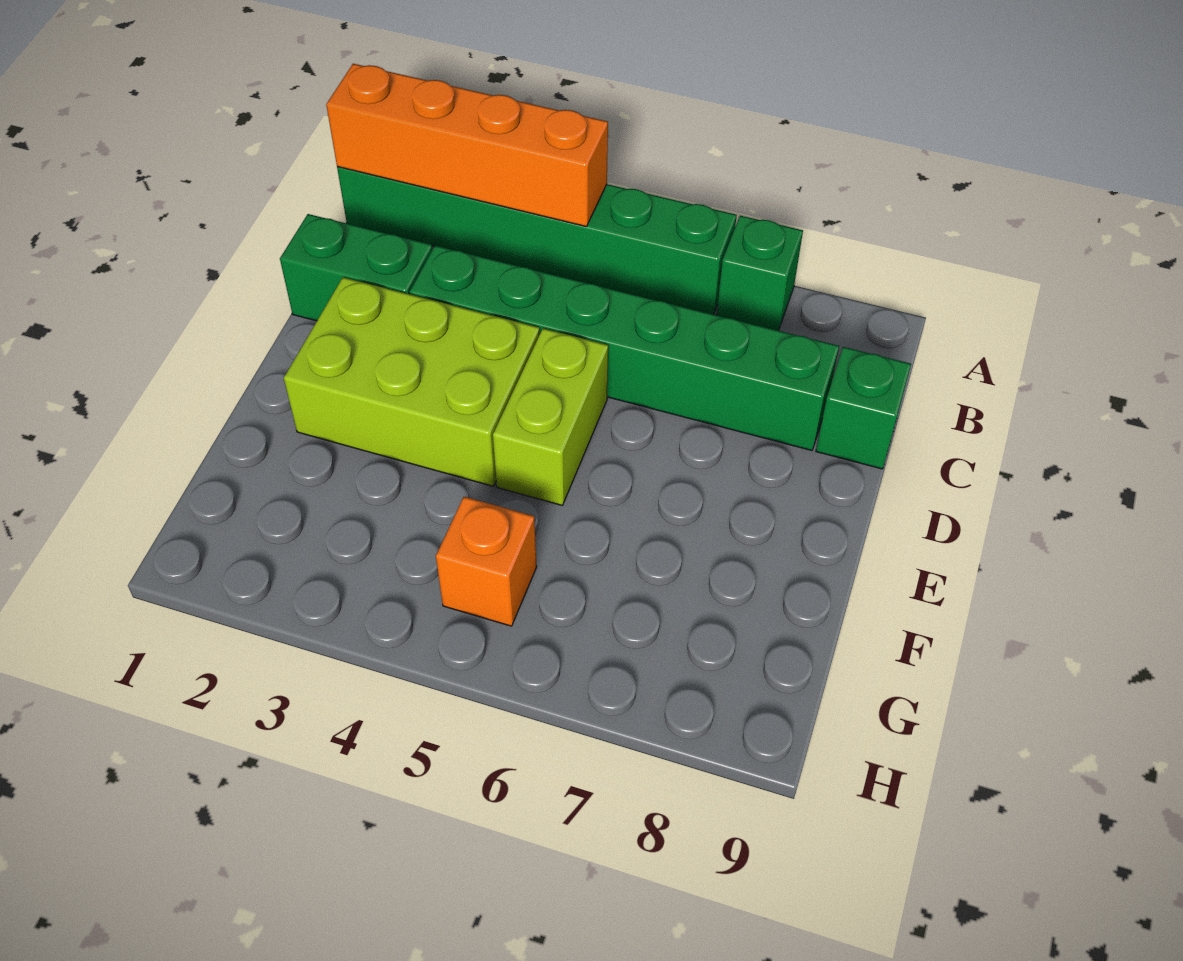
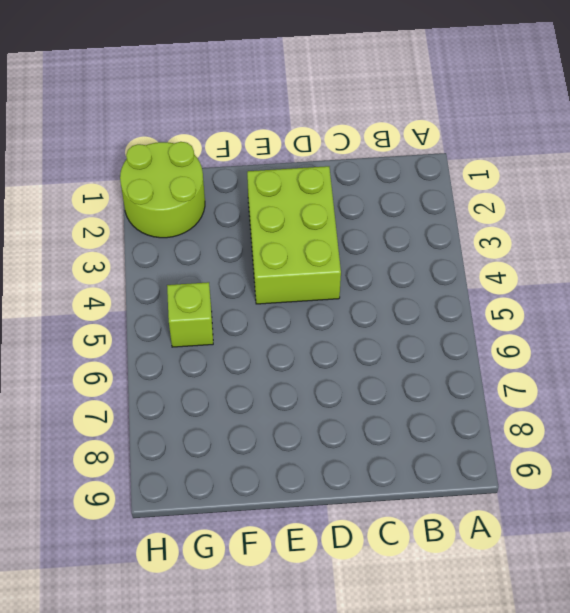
lime round brick G1:H2 level 1 -> none
lime brick G5 level 1 -> orange brick G5 level 1
none -> green brick A1:A6 level 1
none -> green brick A7 level 1

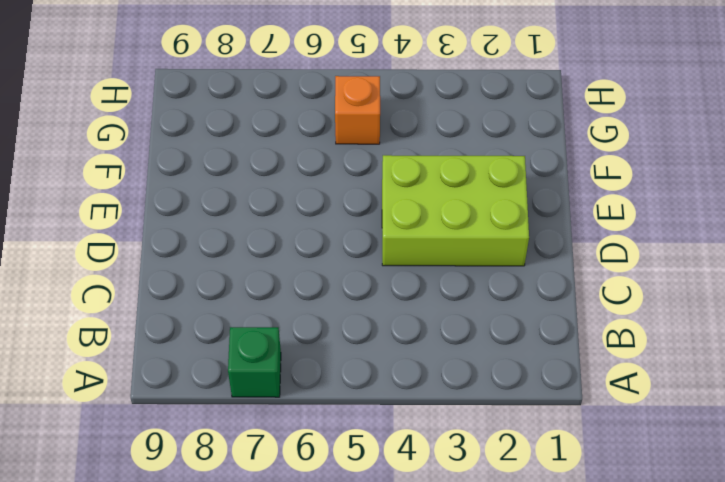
none -> green brick A1:A6 level 1
none -> green brick C1:C2 level 1

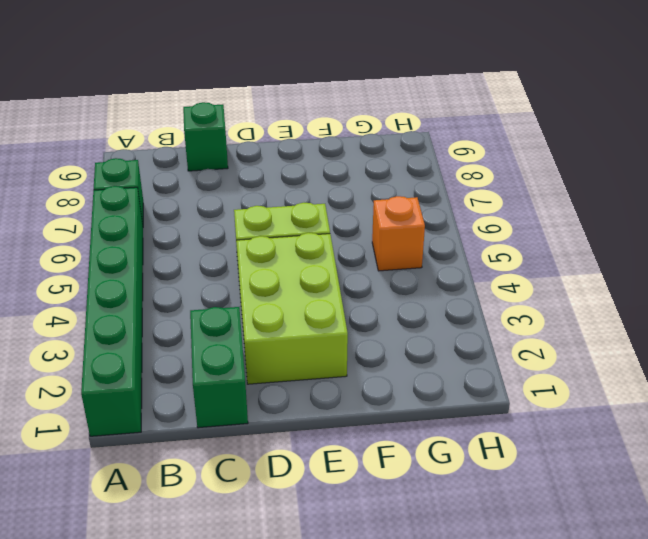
none -> green brick C3:C8 level 1
none -> orange brick A1:A4 level 2

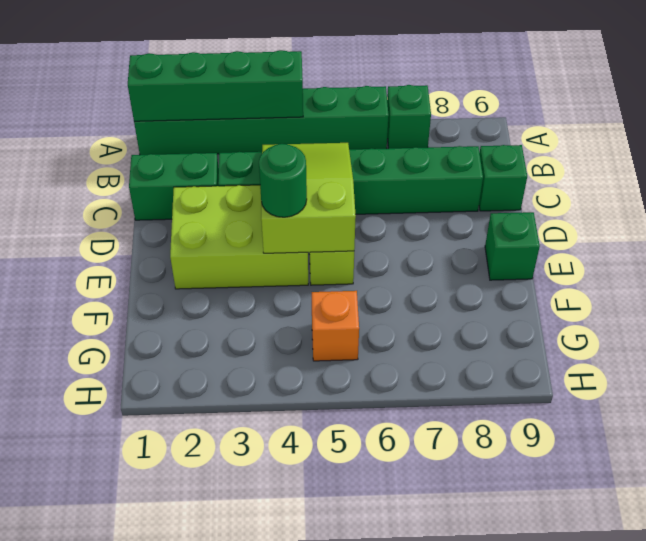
green brick A1:A4 level 2 -> orange brick A1:A4 level 2
lime slope C4:E5 level 2 top E -> none
green round brick E4 level 3 -> none
green brick E9 level 1 -> none

